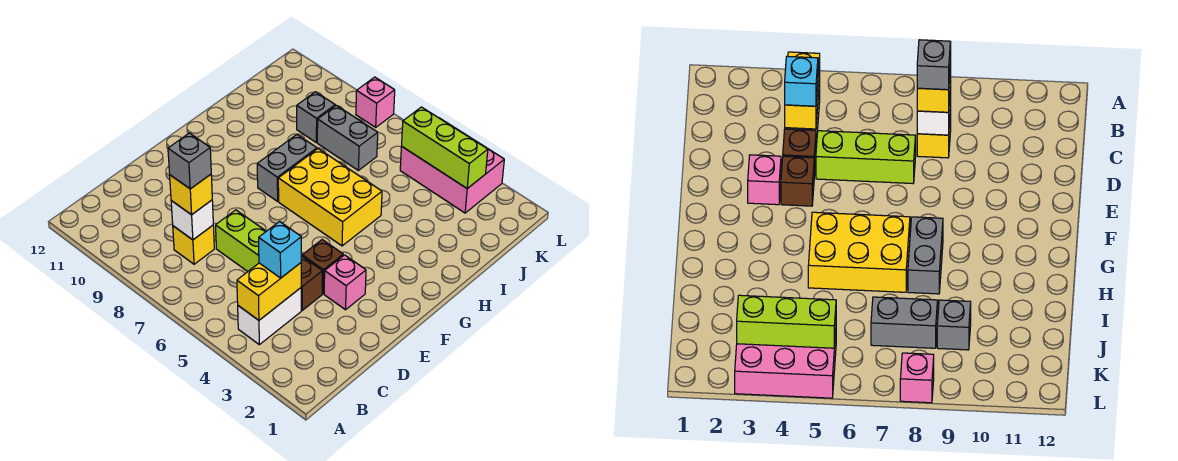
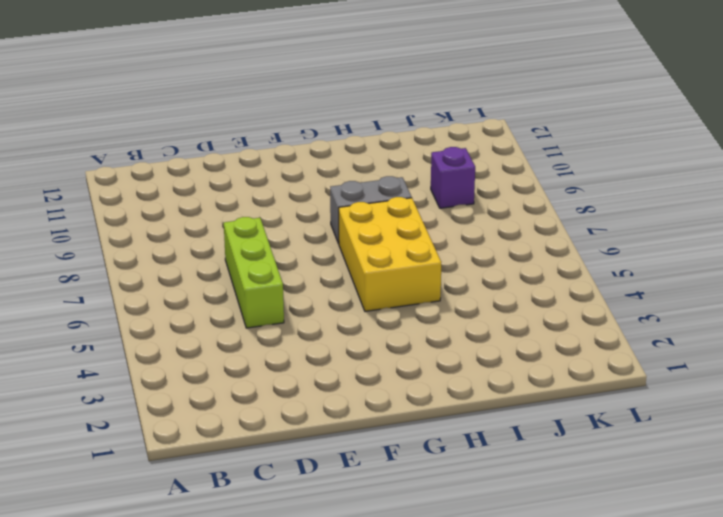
purple brick J9 level 1 -> grey brick J9 level 1
none -> white brick B4:C4 level 1
none -> yellow brick C8 level 1
none -> brown brick D4 level 1

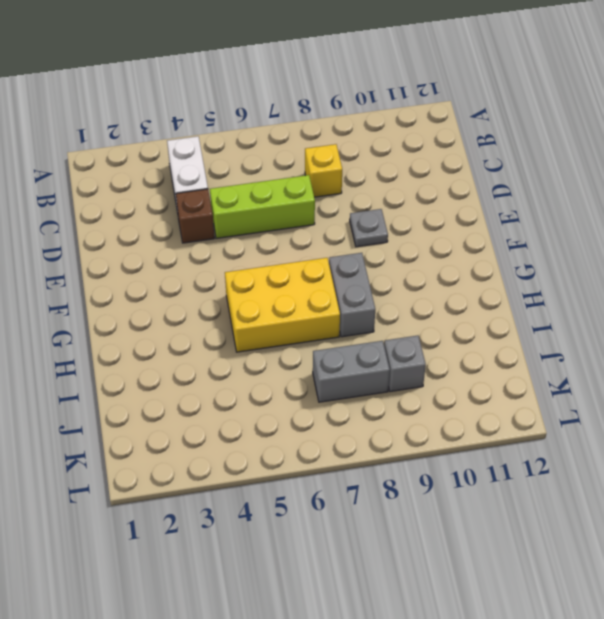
grey plate E9 level 1 -> none
none -> pink brick E3 level 1
none -> brown brick E4 level 1
none -> pink brick K3:L5 level 1

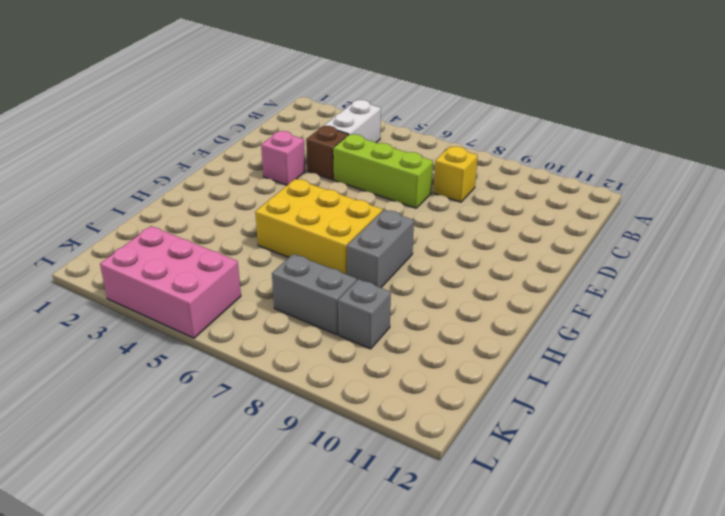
none -> brown brick E4 level 1
none -> pink brick L8 level 1
none -> yellow brick B4:C4 level 2

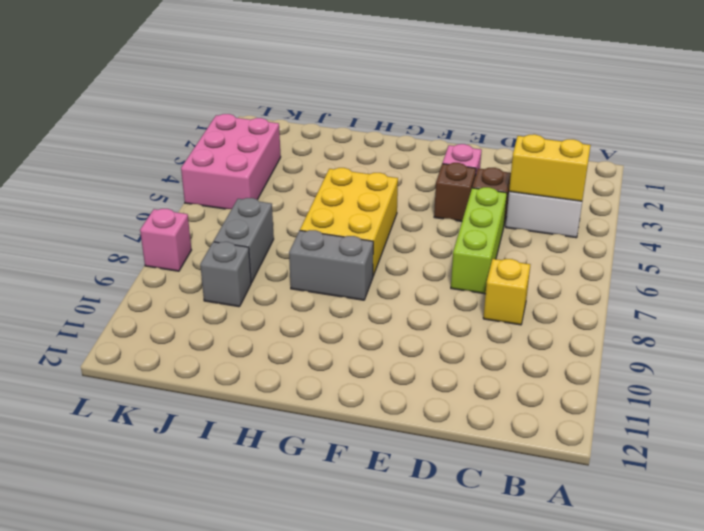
none -> white brick C8 level 2
none -> lime brick K3:K5 level 2
none -> cyan brick C4 level 3

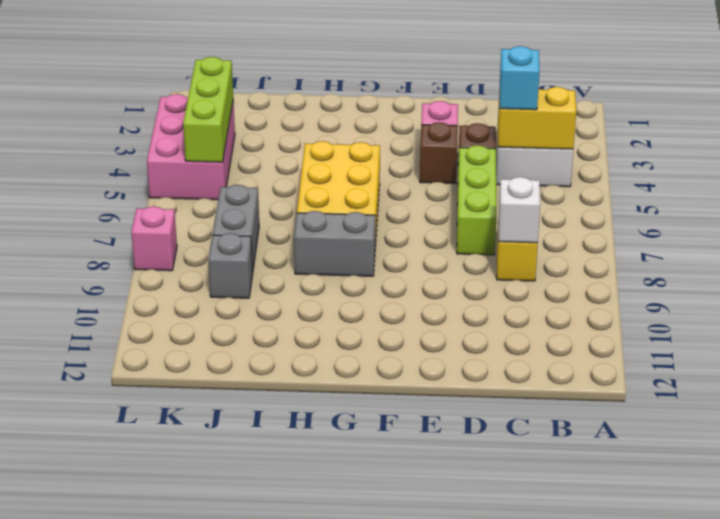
none -> yellow brick C8 level 3
none -> grey brick C8 level 4

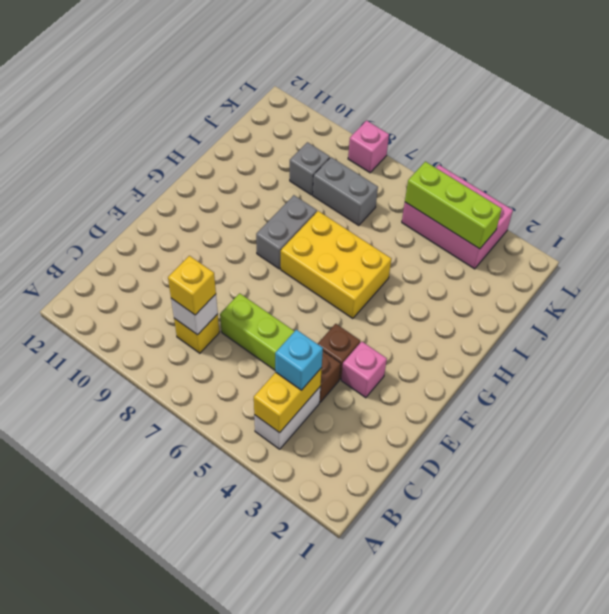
none -> grey brick C8 level 4

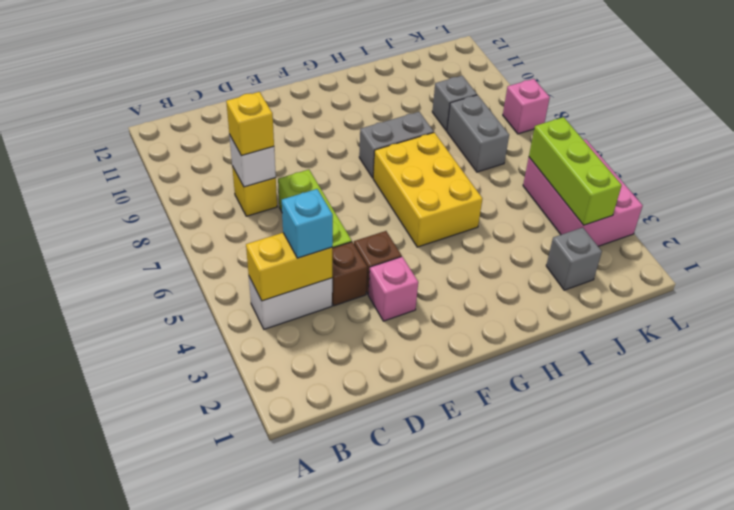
grey brick J2 level 1 -> grey brick C8 level 4

